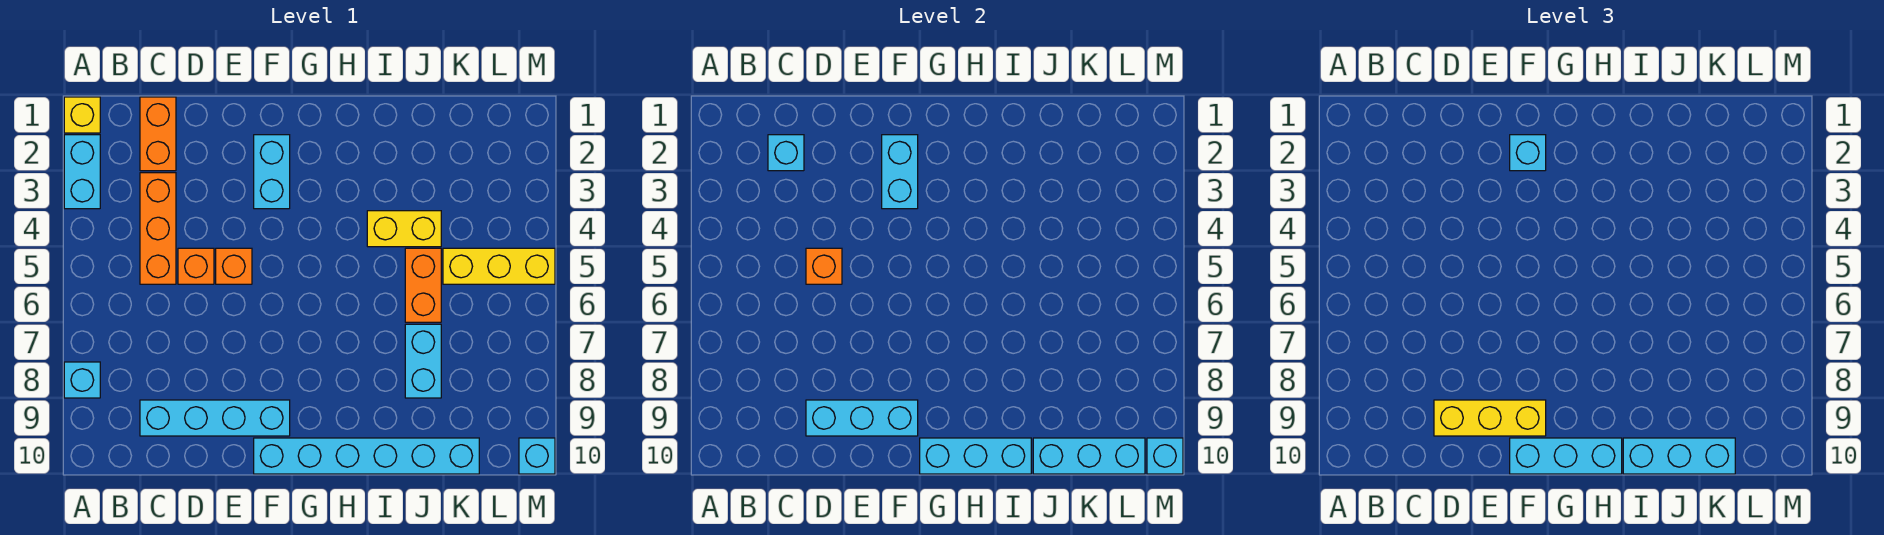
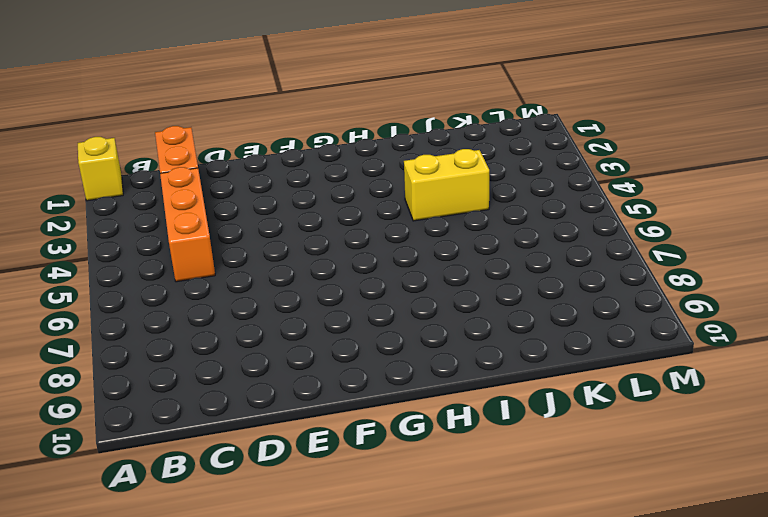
none -> cyan brick A2:A3 level 1
none -> cyan brick A8 level 1
none -> cyan brick C9:F9 level 1

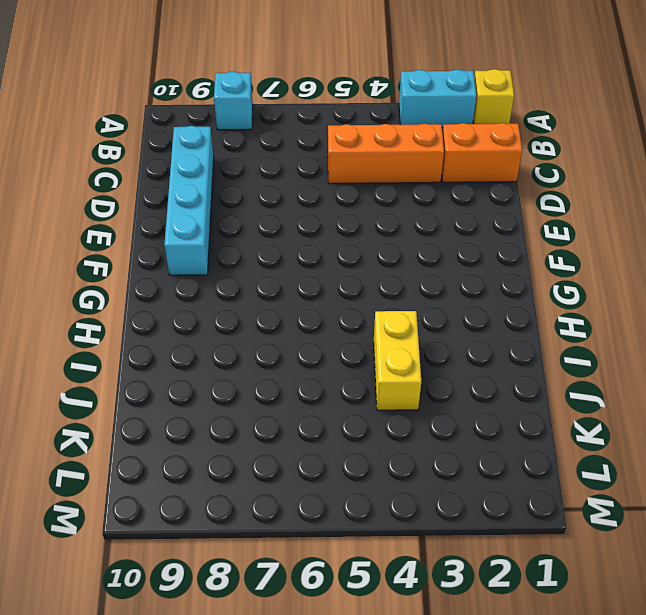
none -> orange brick D5 level 1
none -> orange brick E5 level 1
none -> cyan brick F2:F3 level 1

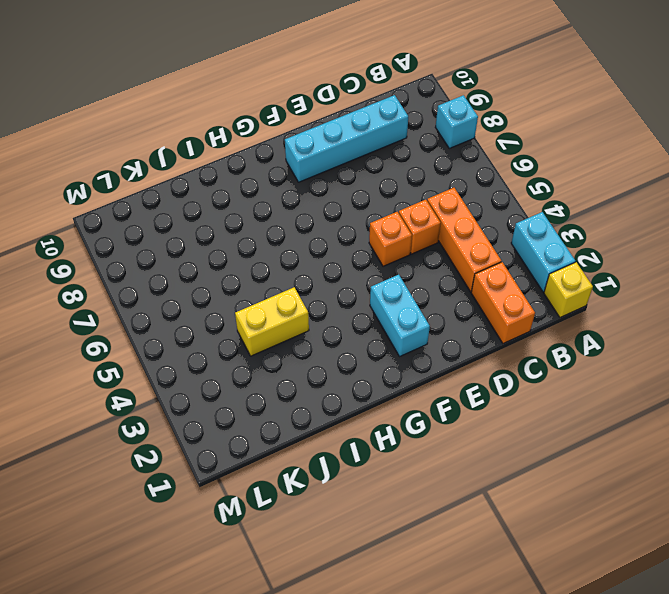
none -> cyan brick F10:K10 level 1
none -> orange brick J5:J6 level 1
none -> cyan brick J7:J8 level 1

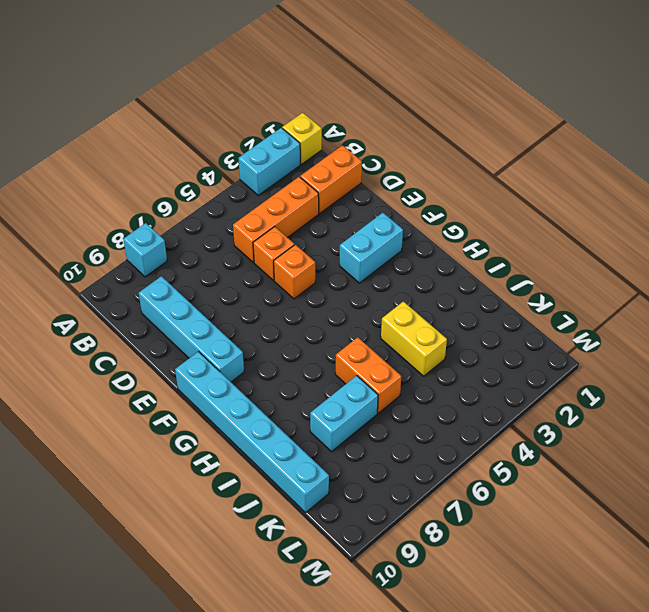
orange brick I6:J6 level 1 -> orange brick J5:J6 level 1
none -> yellow brick K5:M5 level 1
none -> cyan brick M10 level 1
none -> cyan brick C2 level 2

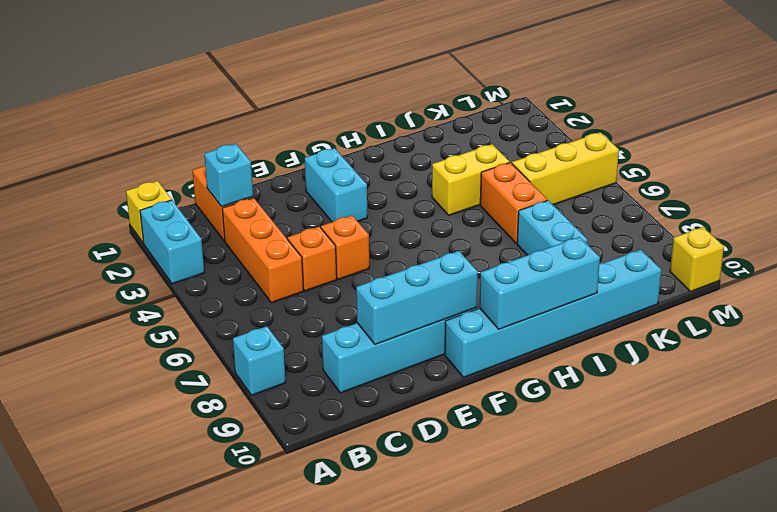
yellow brick M10 level 1 -> cyan brick M10 level 1
none -> orange brick D5 level 2
none -> cyan brick F2:F3 level 2
none -> cyan brick J10:L10 level 2

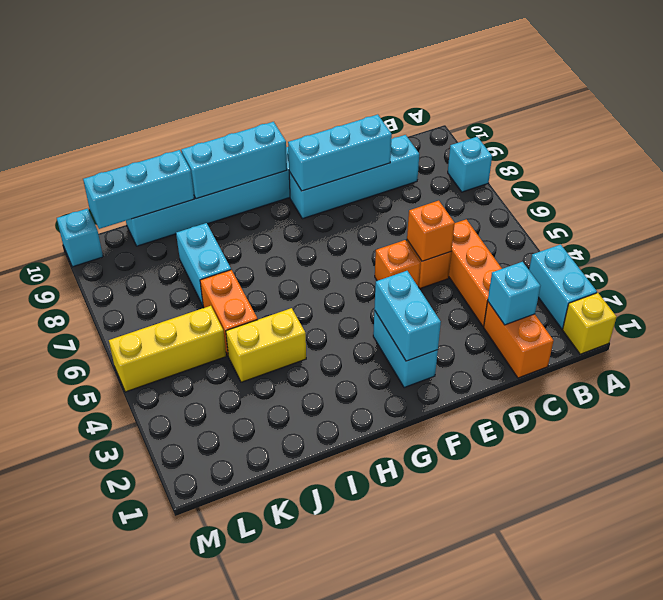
none -> cyan brick M10 level 2
none -> yellow brick D9:F9 level 3
none -> cyan brick F2 level 3

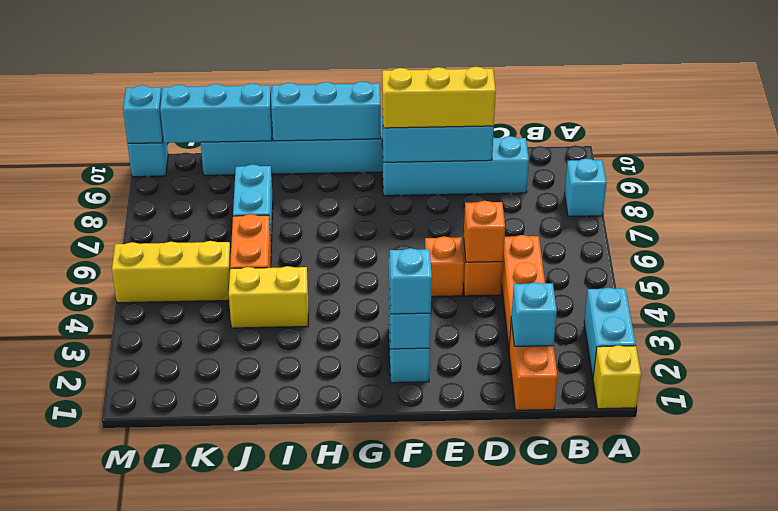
none -> cyan brick F10:H10 level 3
none -> cyan brick I10:K10 level 3

